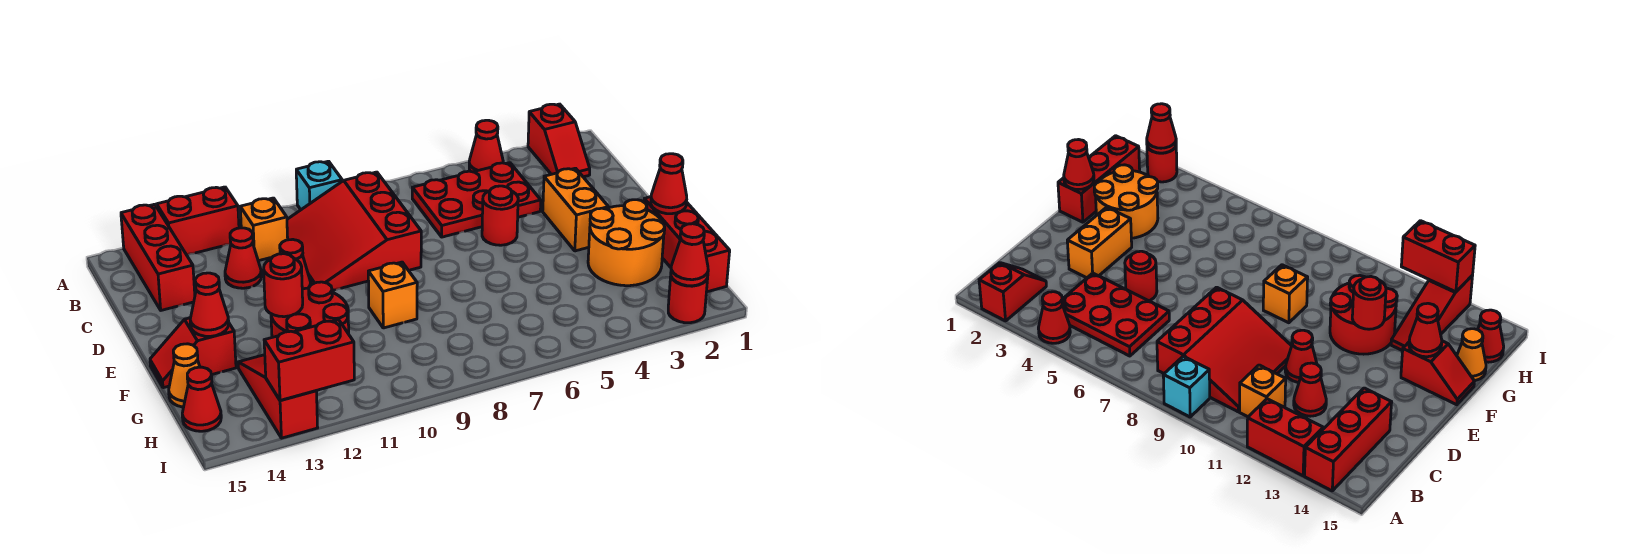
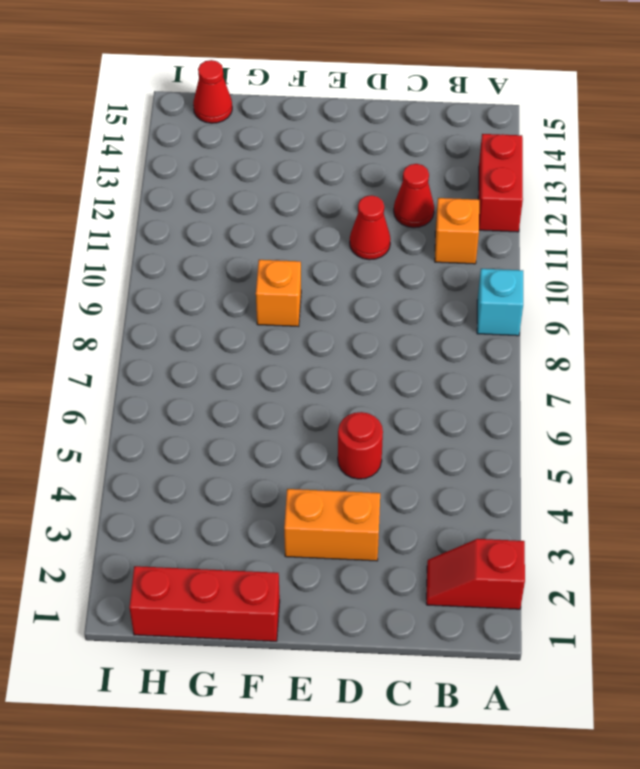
none -> red cone A4 level 1
none -> red brick A14:C14 level 1
none -> red plate B4:C6 level 1

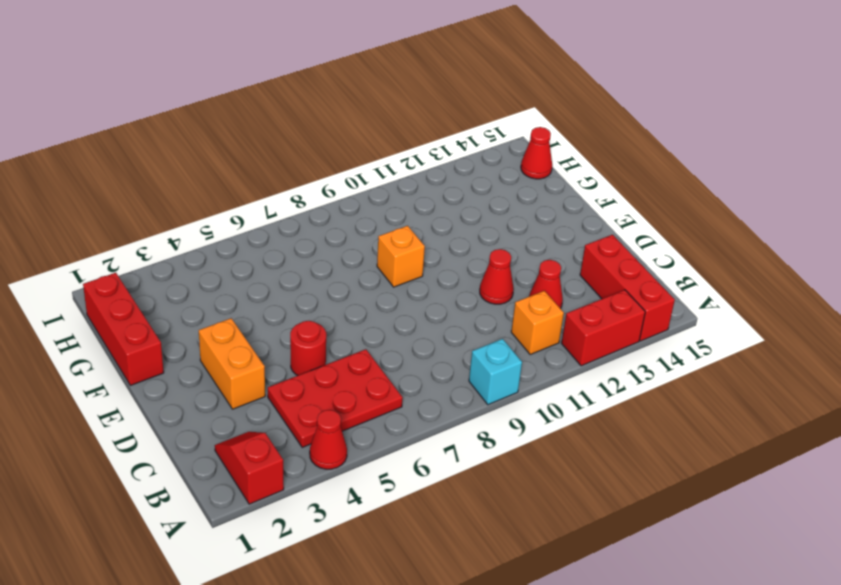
none -> red slope B8:D10 level 1 top 8
none -> orange round brick F2:G3 level 1
none -> red round brick F11:G12 level 1

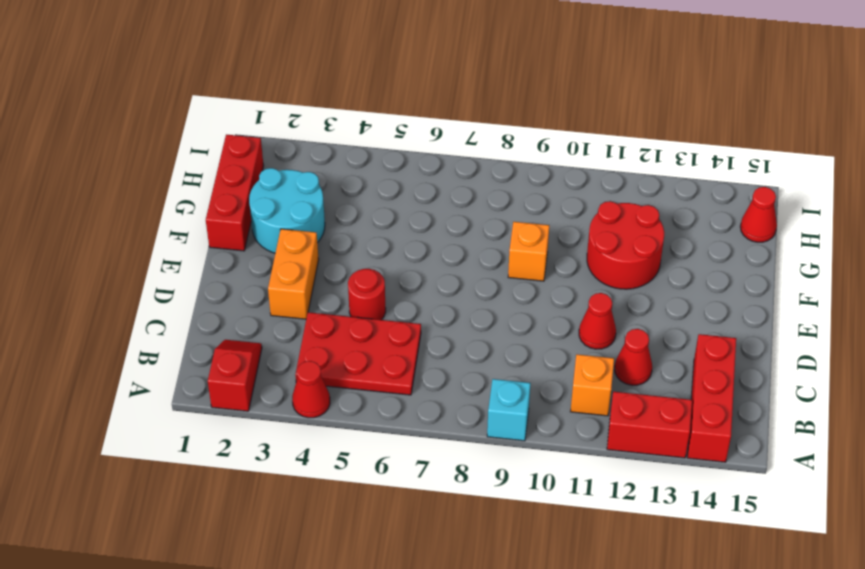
cyan round brick F2:G3 level 1 -> orange round brick F2:G3 level 1
none -> red slope B8:D10 level 1 top 8
none -> red slope F14:F15 level 1 top 14
none -> red slope G13:I13 level 1 top I

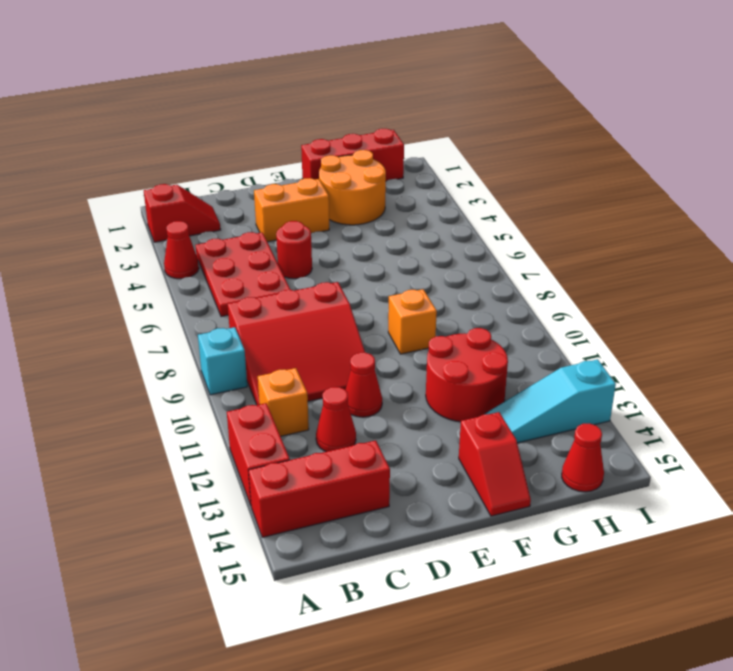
cyan slope G13:I13 level 1 top I -> red slope G13:I13 level 1 top I
none -> orange cone G15 level 1
none -> red round brick I2 level 1
none -> red cone F1 level 2

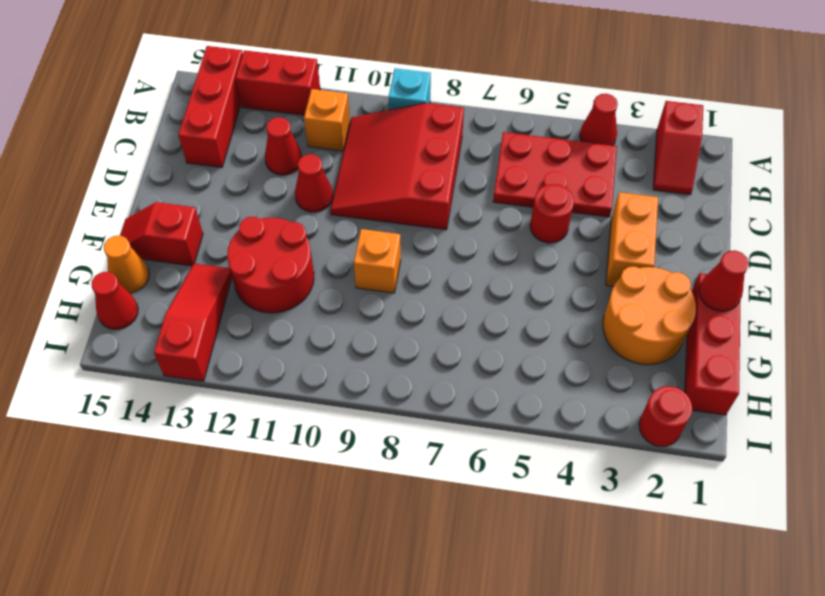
none -> red round brick F12 level 2
none -> red cone F14 level 2
none -> red cone I2 level 2

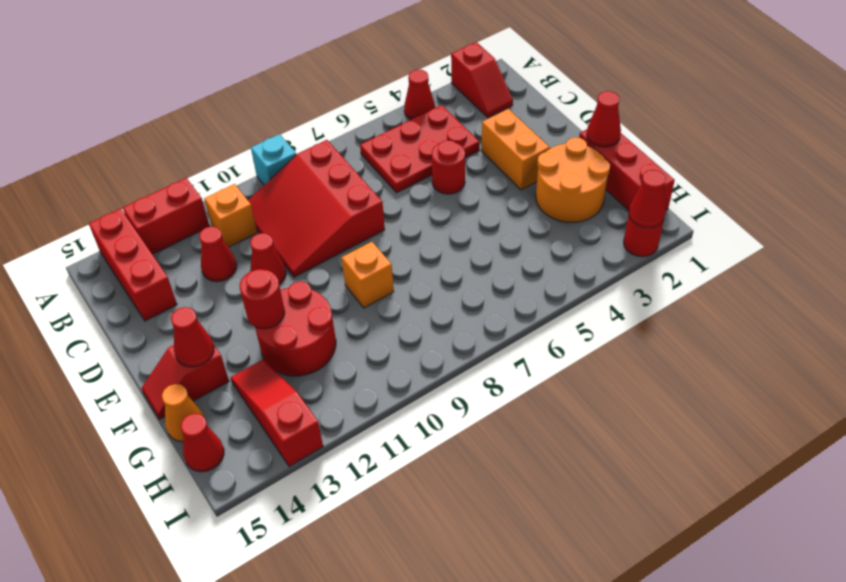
none -> red brick I12:I13 level 2

